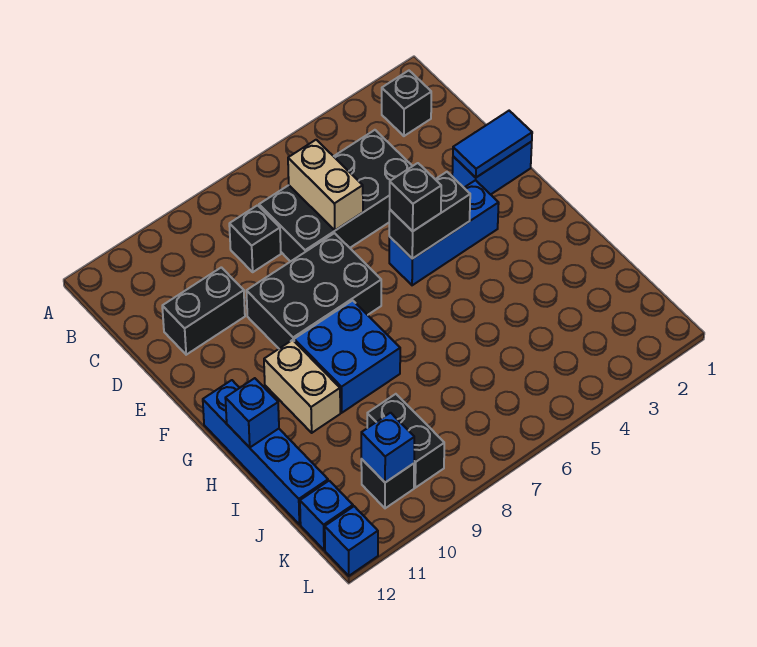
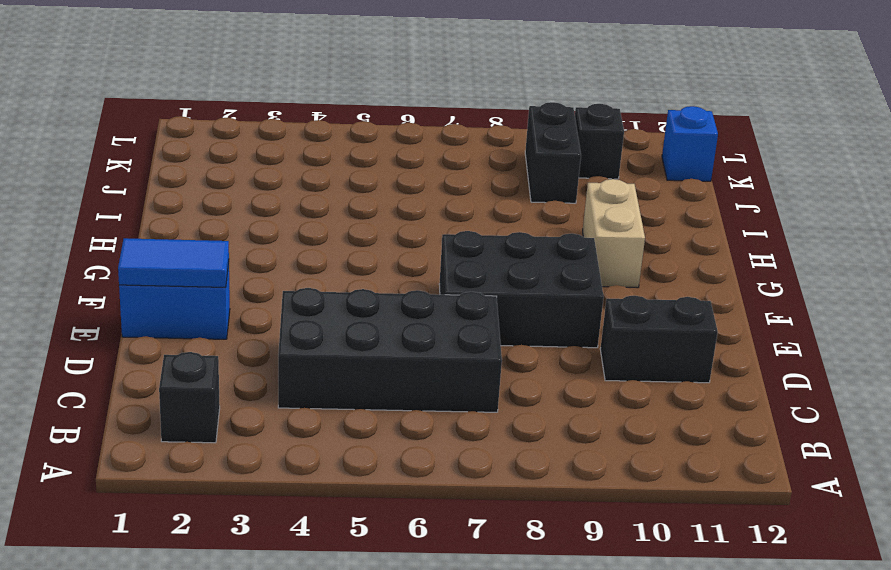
none -> black brick C8 level 1
none -> blue brick F3:F5 level 1
none -> blue brick G8:H9 level 1

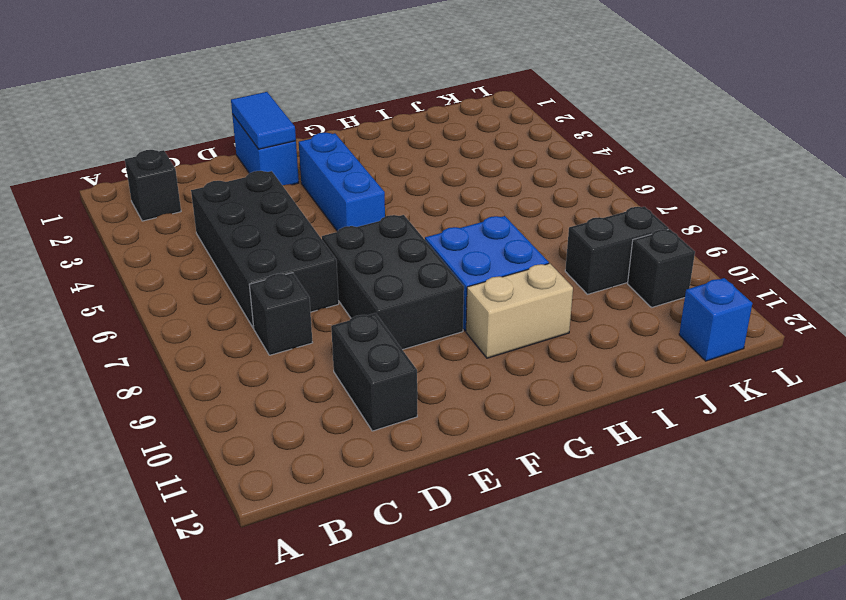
none -> blue brick G12:J12 level 1
none -> blue brick L12 level 1
none -> tan brick C6:D6 level 2

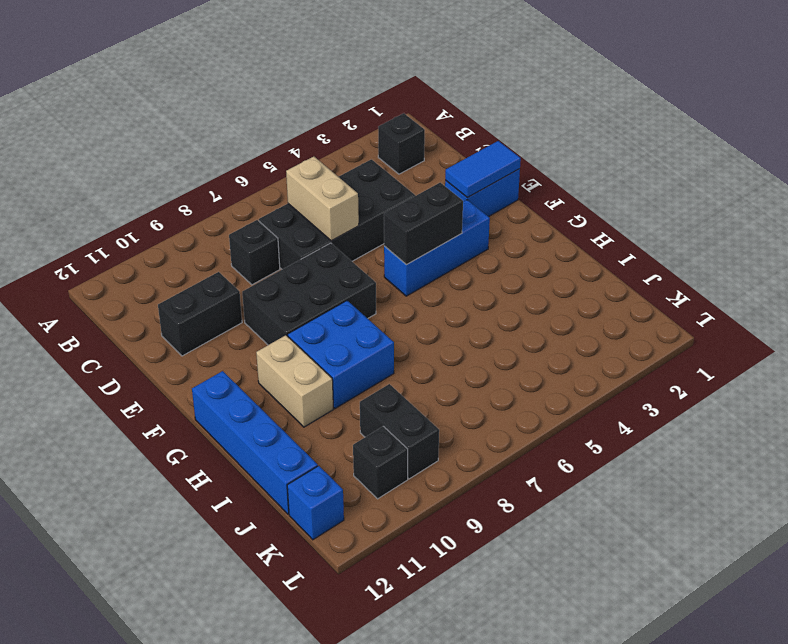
none -> blue brick L12 level 1
none -> blue brick H12 level 2
none -> blue brick K10 level 2

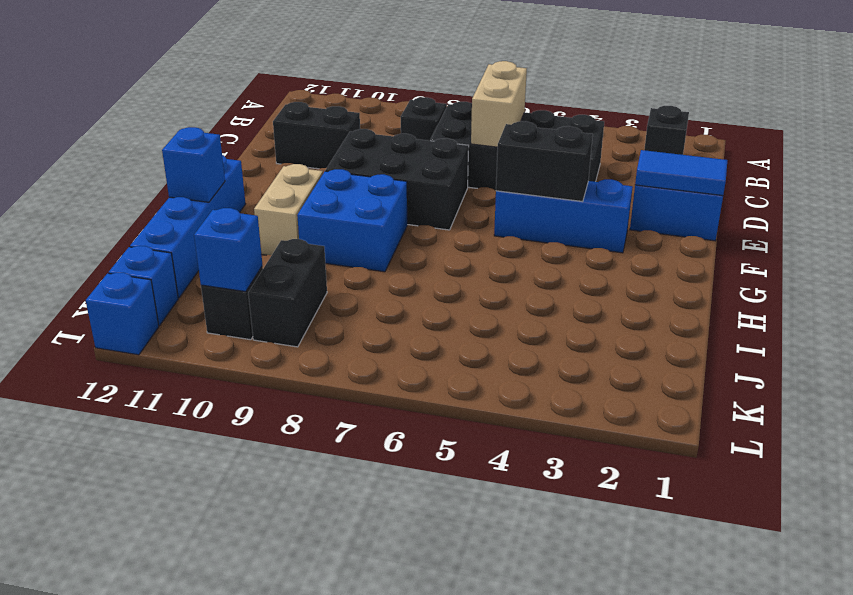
none -> black brick F5 level 3

